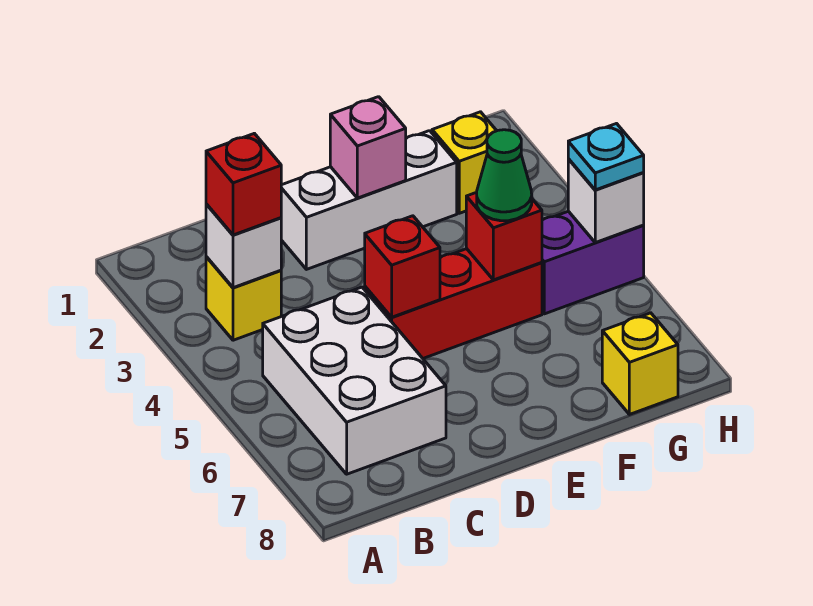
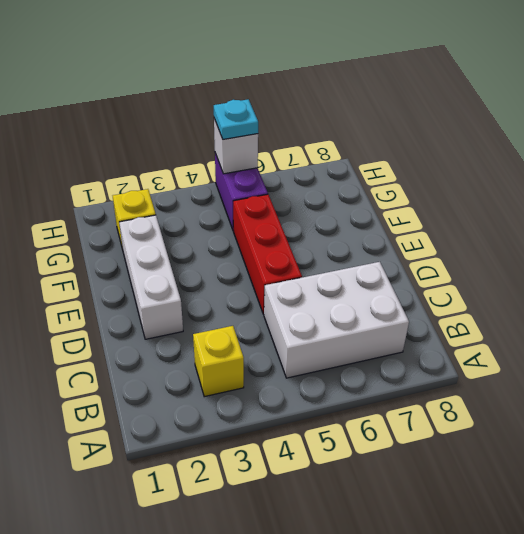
none -> yellow brick G8 level 1
none -> white brick B3 level 2
none -> red brick D5 level 2

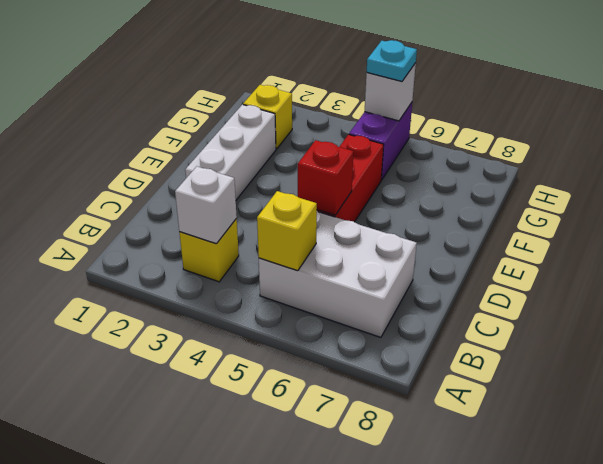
yellow brick B5 level 2 -> yellow brick G8 level 1
none -> pink brick E2 level 2
none -> red brick F5 level 2
none -> red brick B3 level 3

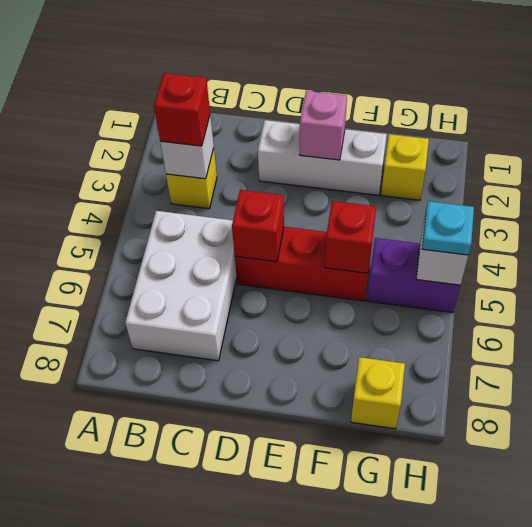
none -> green cone F5 level 3

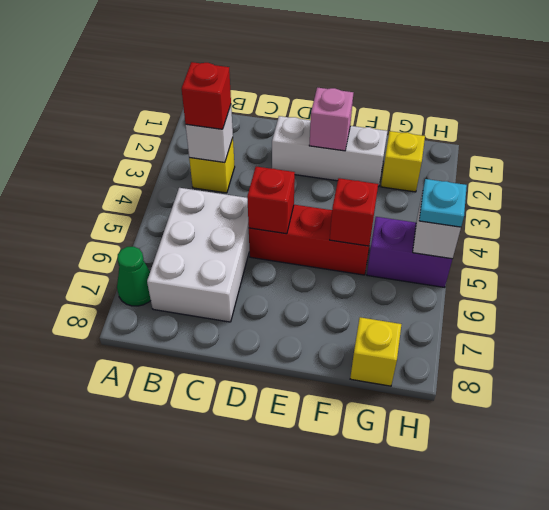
green cone A7 level 1 -> green cone F5 level 3

